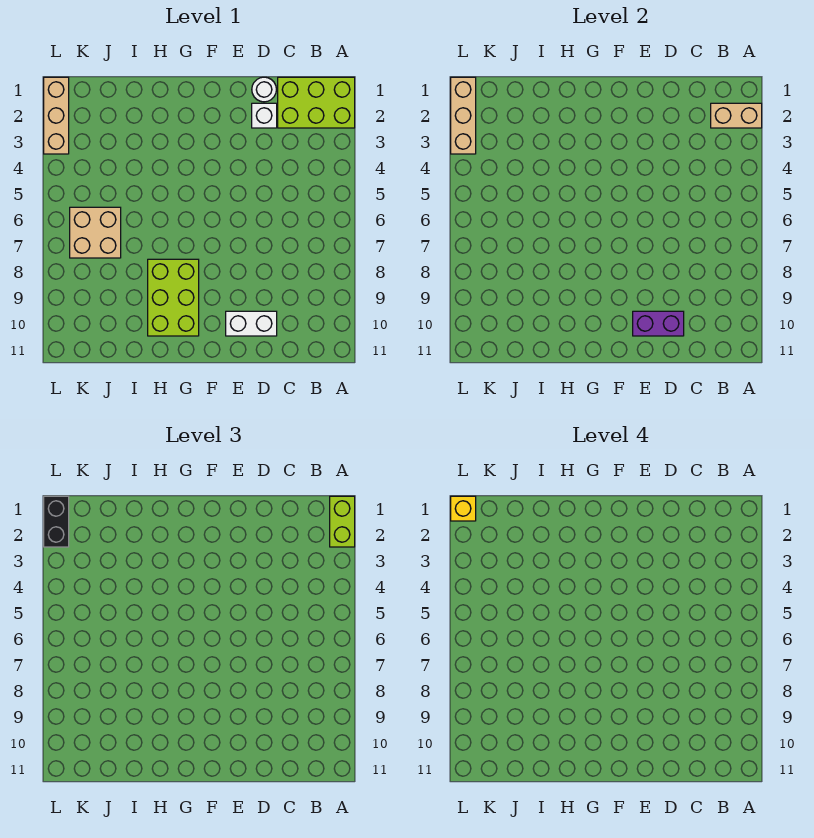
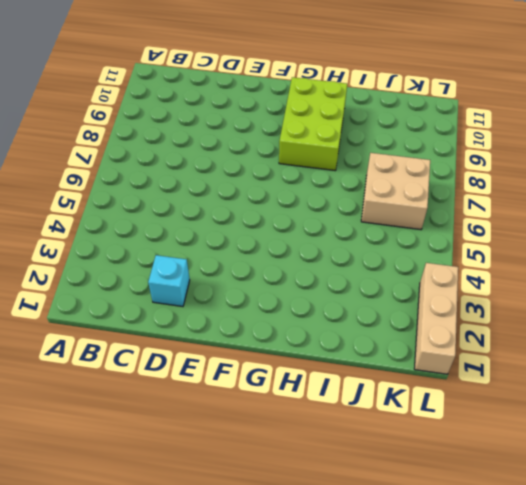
cyan brick D2 level 1 -> white brick D2 level 1
none -> lime brick A1:C2 level 1
none -> white round brick D1 level 1
none -> white brick D10:E10 level 1

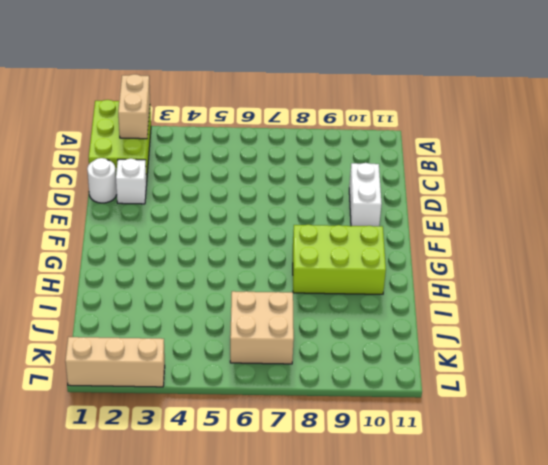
none -> purple brick D10:E10 level 2
none -> tan brick L1:L3 level 2
none -> lime brick A1:A2 level 3

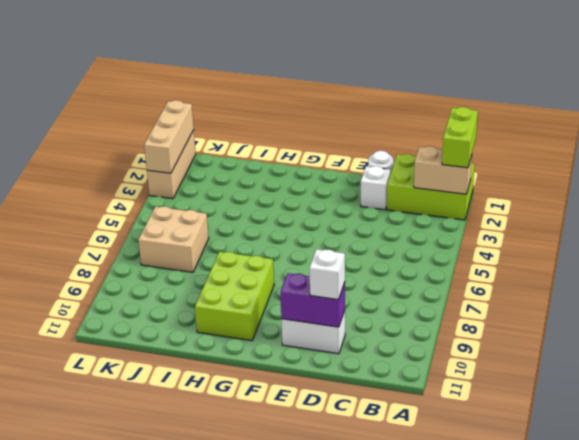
white brick D10 level 3 -> none
none -> black brick L1:L2 level 3
none -> yellow brick L1 level 4

